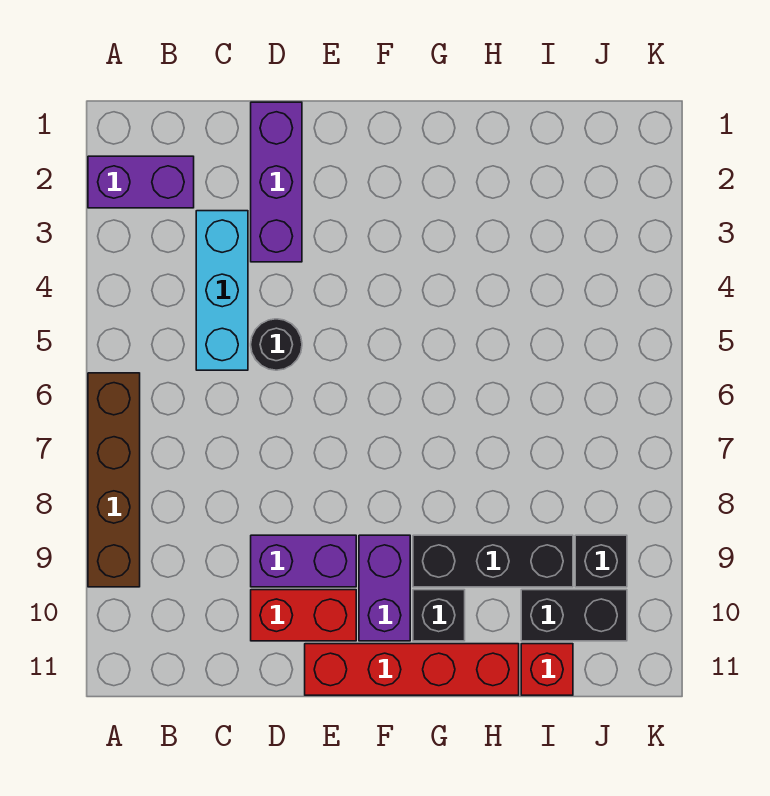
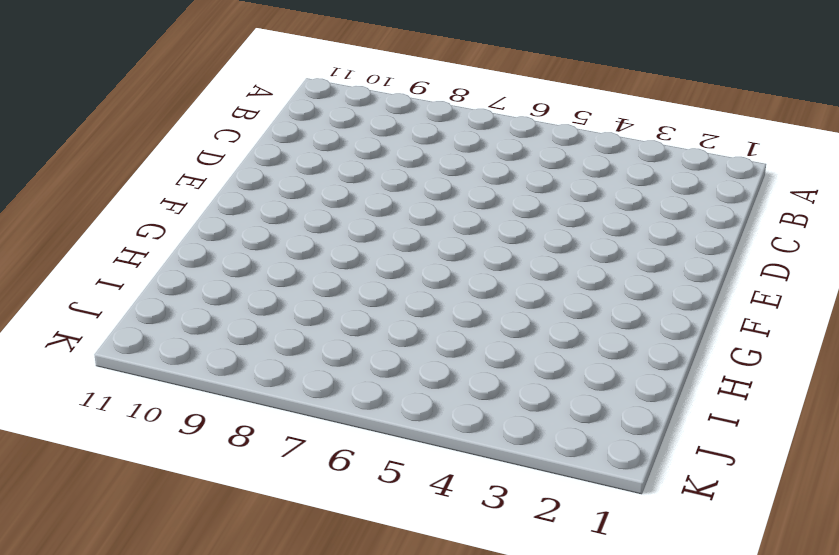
none -> purple brick A2:B2 level 1
none -> brown brick A6:A9 level 1
none -> cyan brick C3:C5 level 1

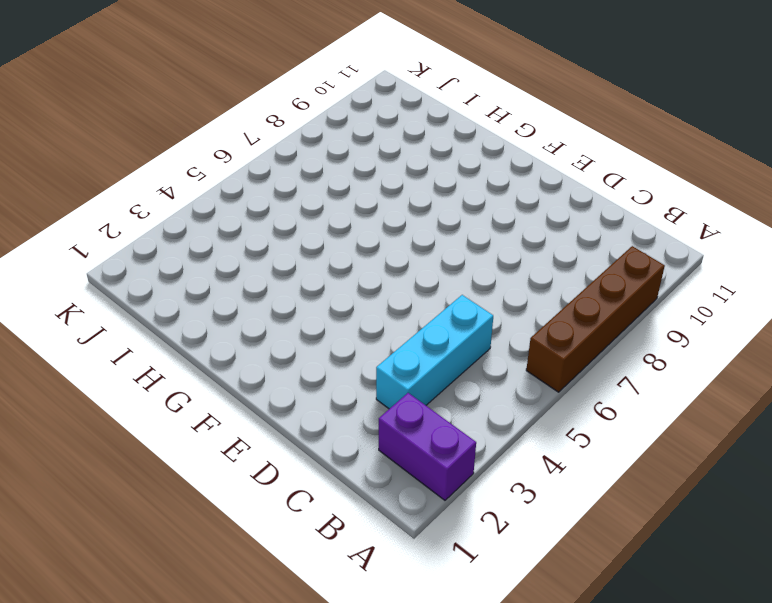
none -> purple brick D1:D3 level 1
none -> black round brick D5 level 1
none -> purple brick D9:E9 level 1

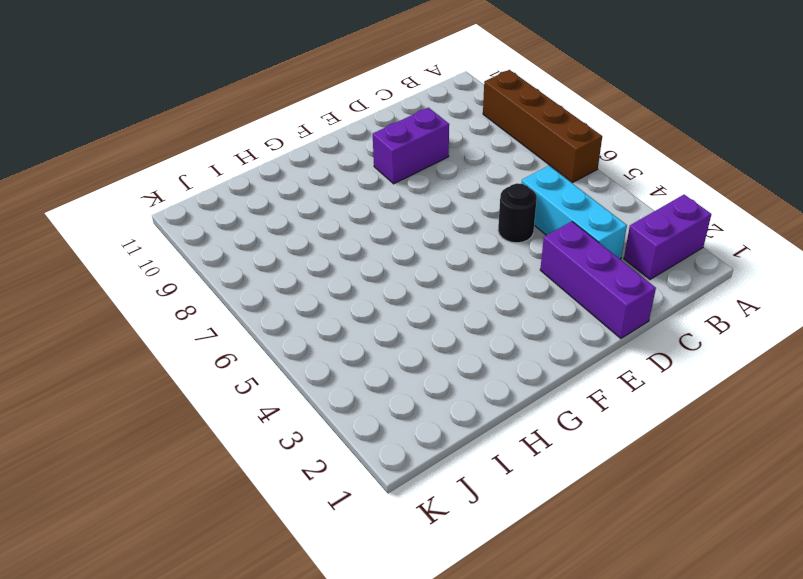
none -> red brick D10:E10 level 1
none -> red brick E11:H11 level 1
none -> purple brick F9:F10 level 1

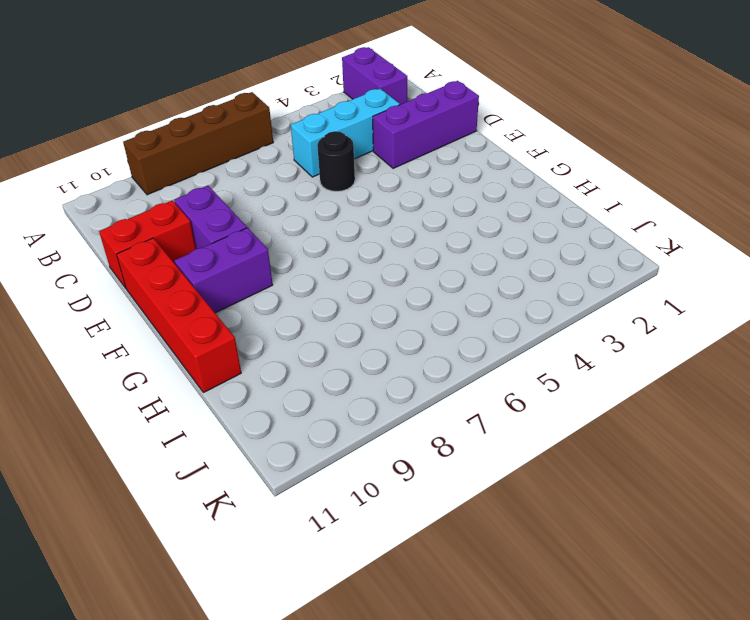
red brick D10:D11 level 1 -> red brick D10:E10 level 1
none -> black brick G9:I9 level 1
none -> black brick G10 level 1
none -> black brick I10:J10 level 1

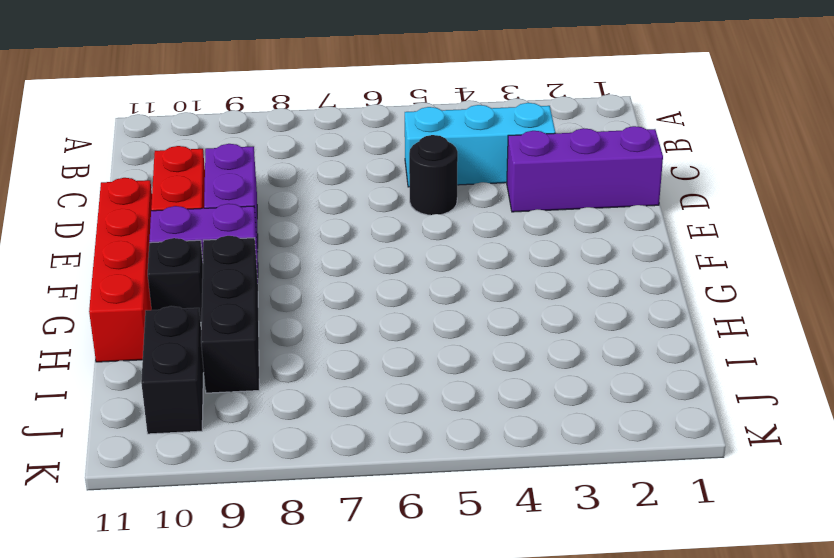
none -> purple brick A2:B2 level 1
none -> brown brick A6:A9 level 1
none -> red brick I11 level 1

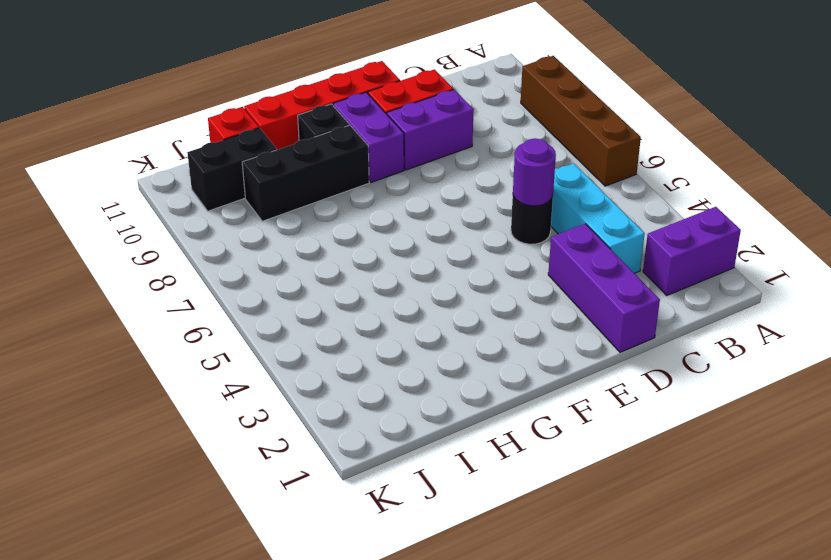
purple round brick D5 level 2 -> none
none -> black brick J9 level 1

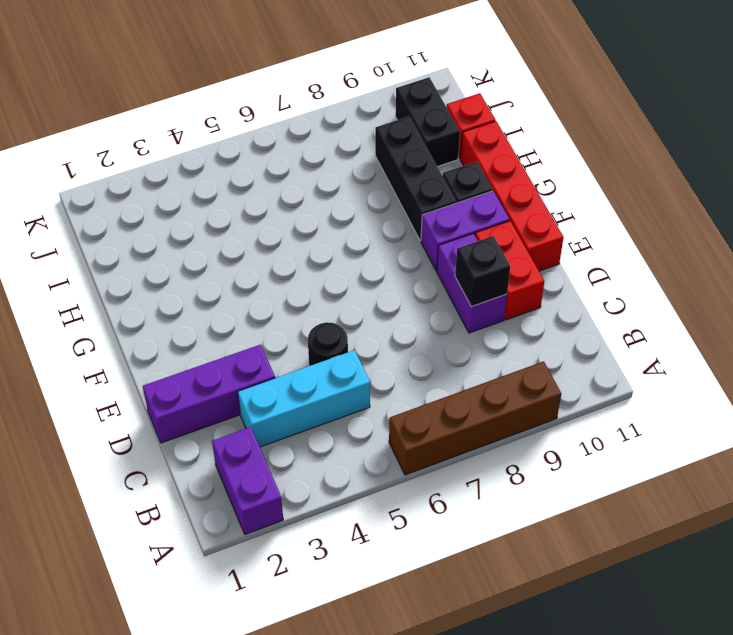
black brick D9 level 2 -> black brick J9 level 1

